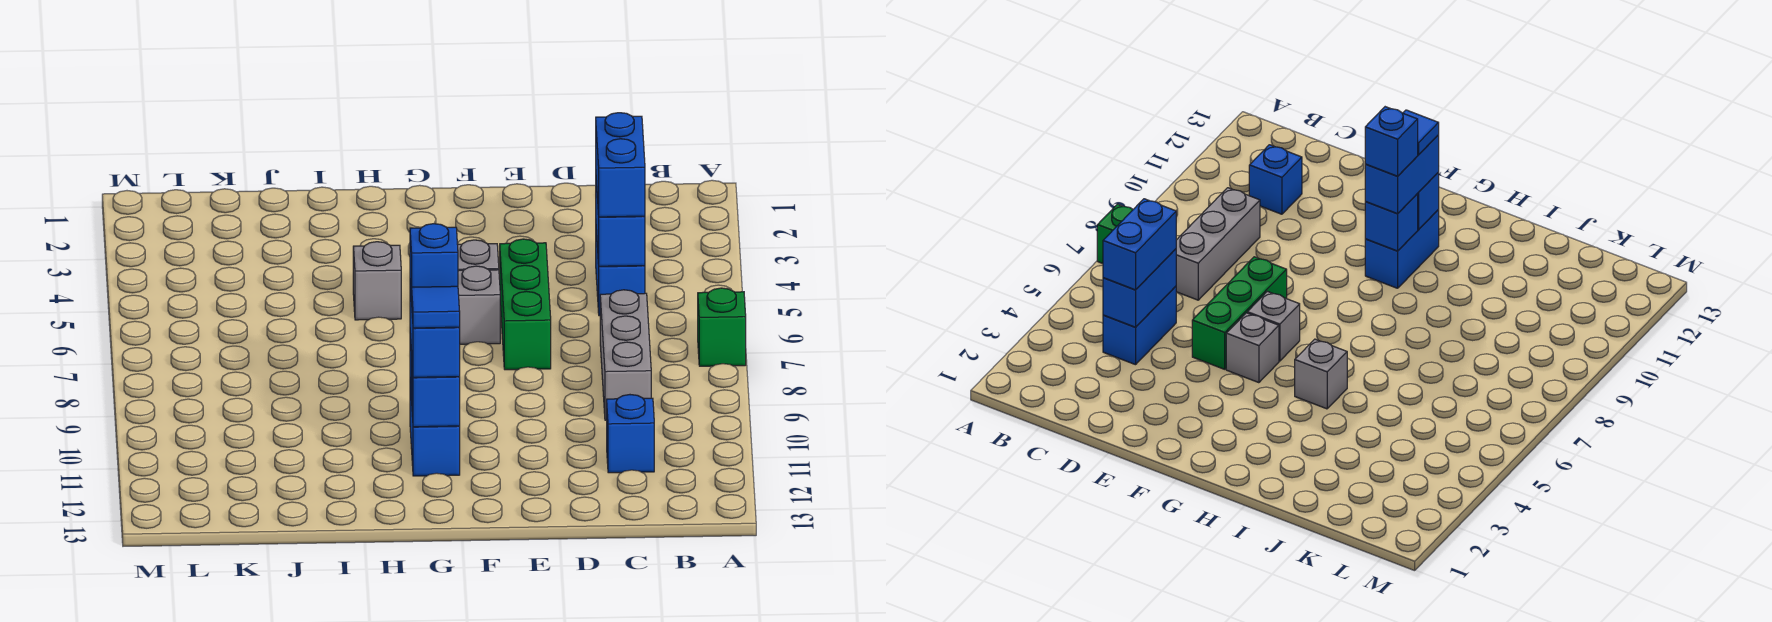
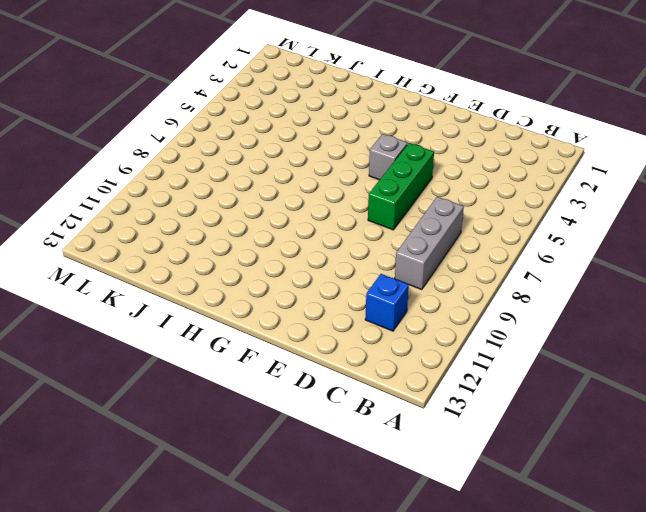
none -> green brick A7 level 1
none -> blue brick C4:C5 level 1
none -> grey brick F6 level 1

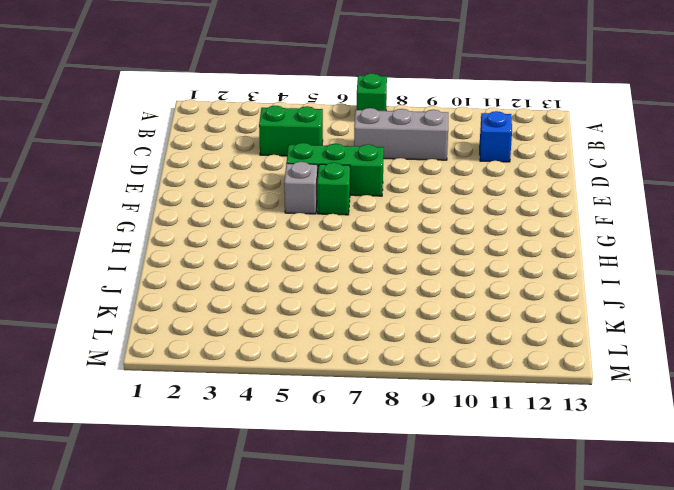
green brick C4:C5 level 1 -> blue brick C4:C5 level 1
green brick F6 level 1 -> grey brick F6 level 1
none -> blue brick G10:G11 level 1
none -> grey brick H5 level 1
none -> blue brick C4:C5 level 2

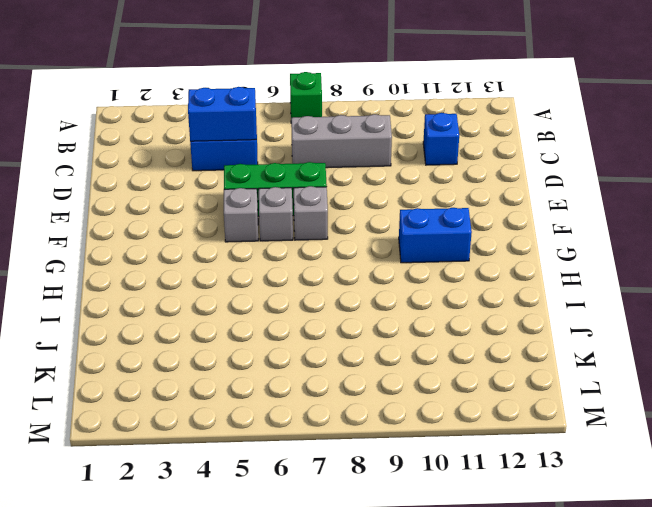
grey brick F7 level 1 -> grey brick H5 level 1
none -> blue brick G10 level 2
none -> blue brick G11 level 2
none -> blue brick C4:C5 level 3

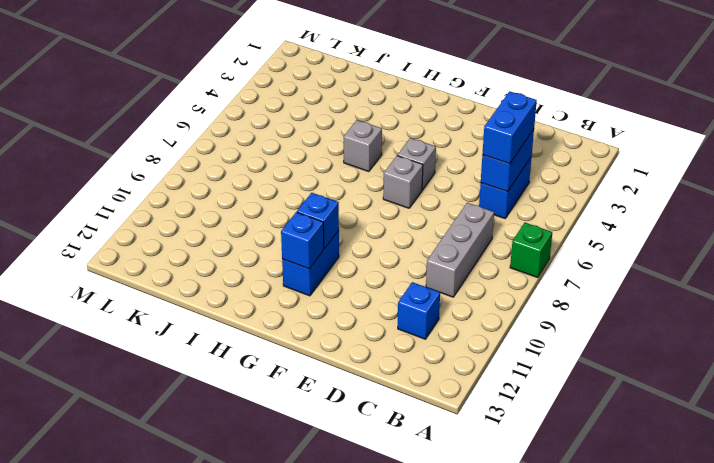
none -> green brick E5:E7 level 1
none -> blue brick G10:G11 level 3
none -> blue brick G10 level 4

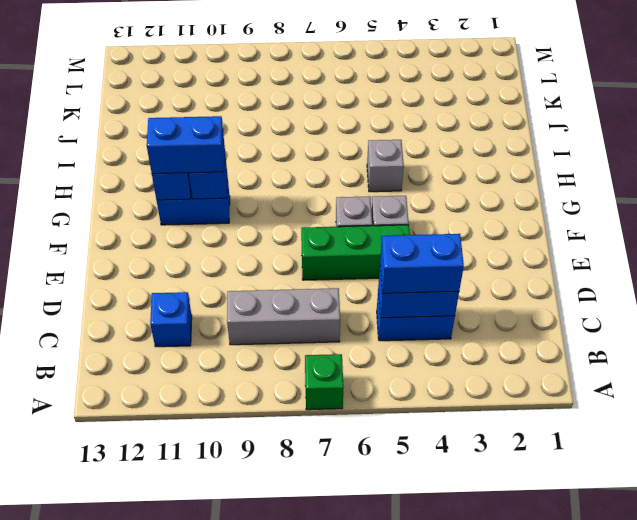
none -> blue brick G10 level 4
none -> blue tile G11 level 4

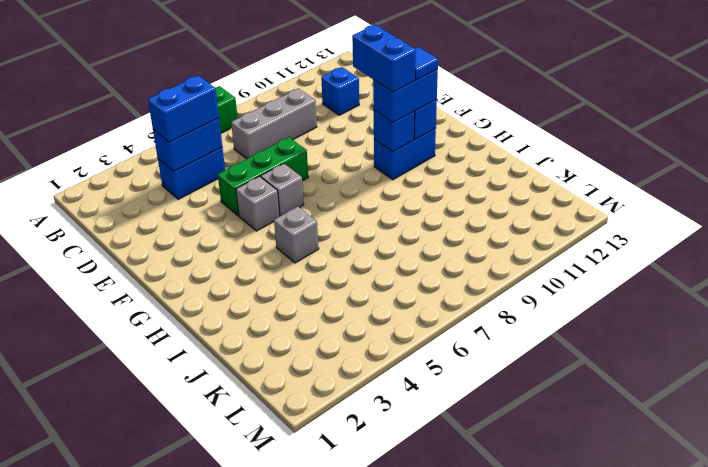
blue brick F10:G10 level 4 -> blue brick G10 level 4

